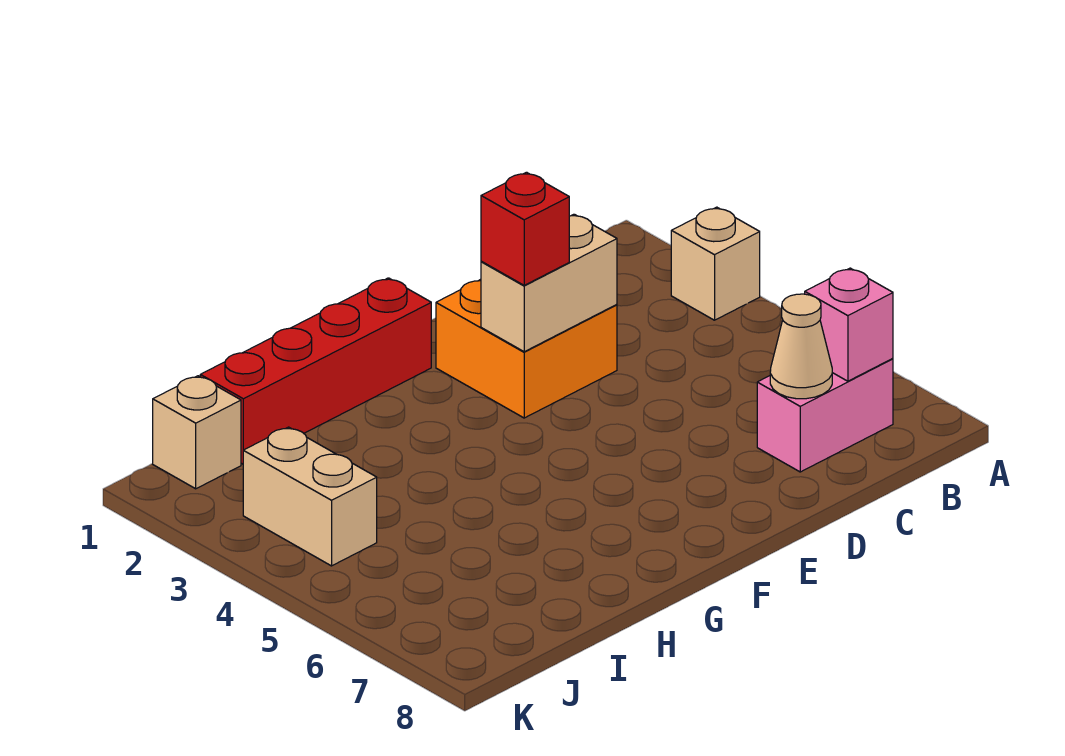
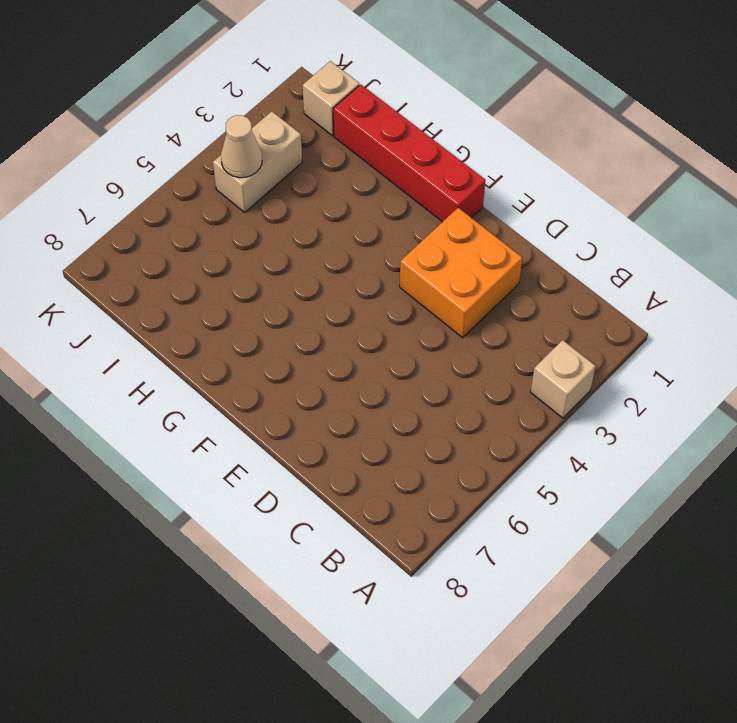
tan cone J4 level 2 -> tan cone C7 level 2
none -> pink brick B7:C7 level 1
none -> pink brick B7 level 2

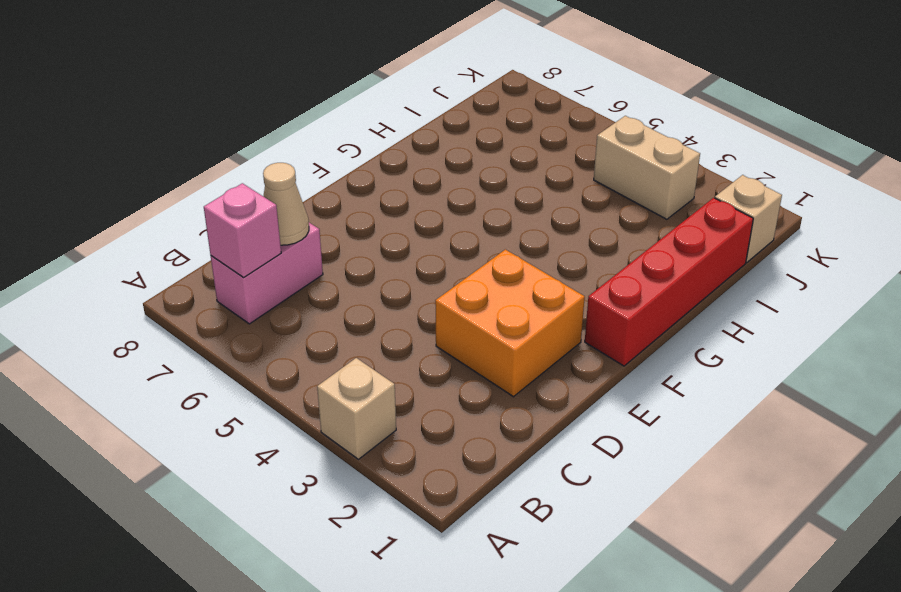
none -> tan brick D3:E3 level 2
none -> red brick E3 level 3

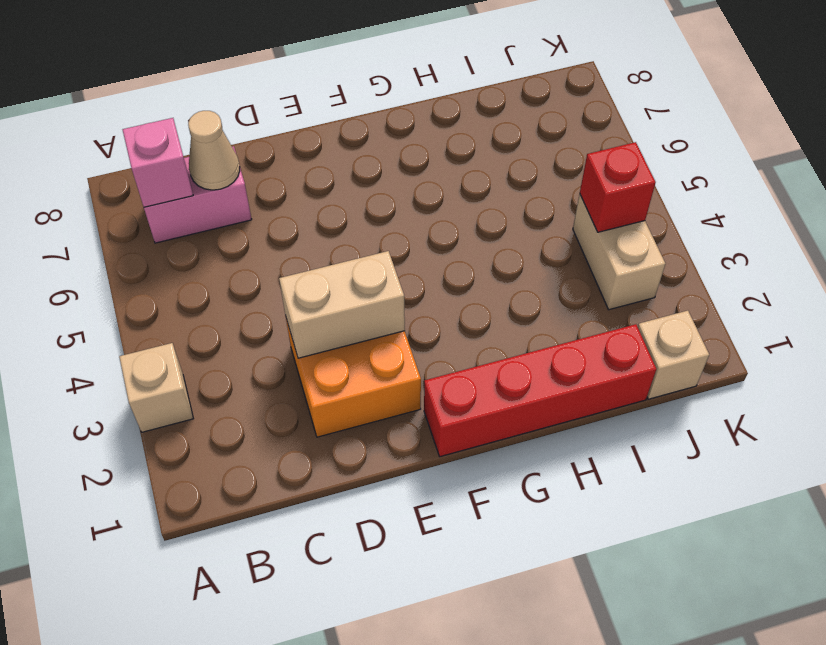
red brick J4 level 2 -> red brick E3 level 3

